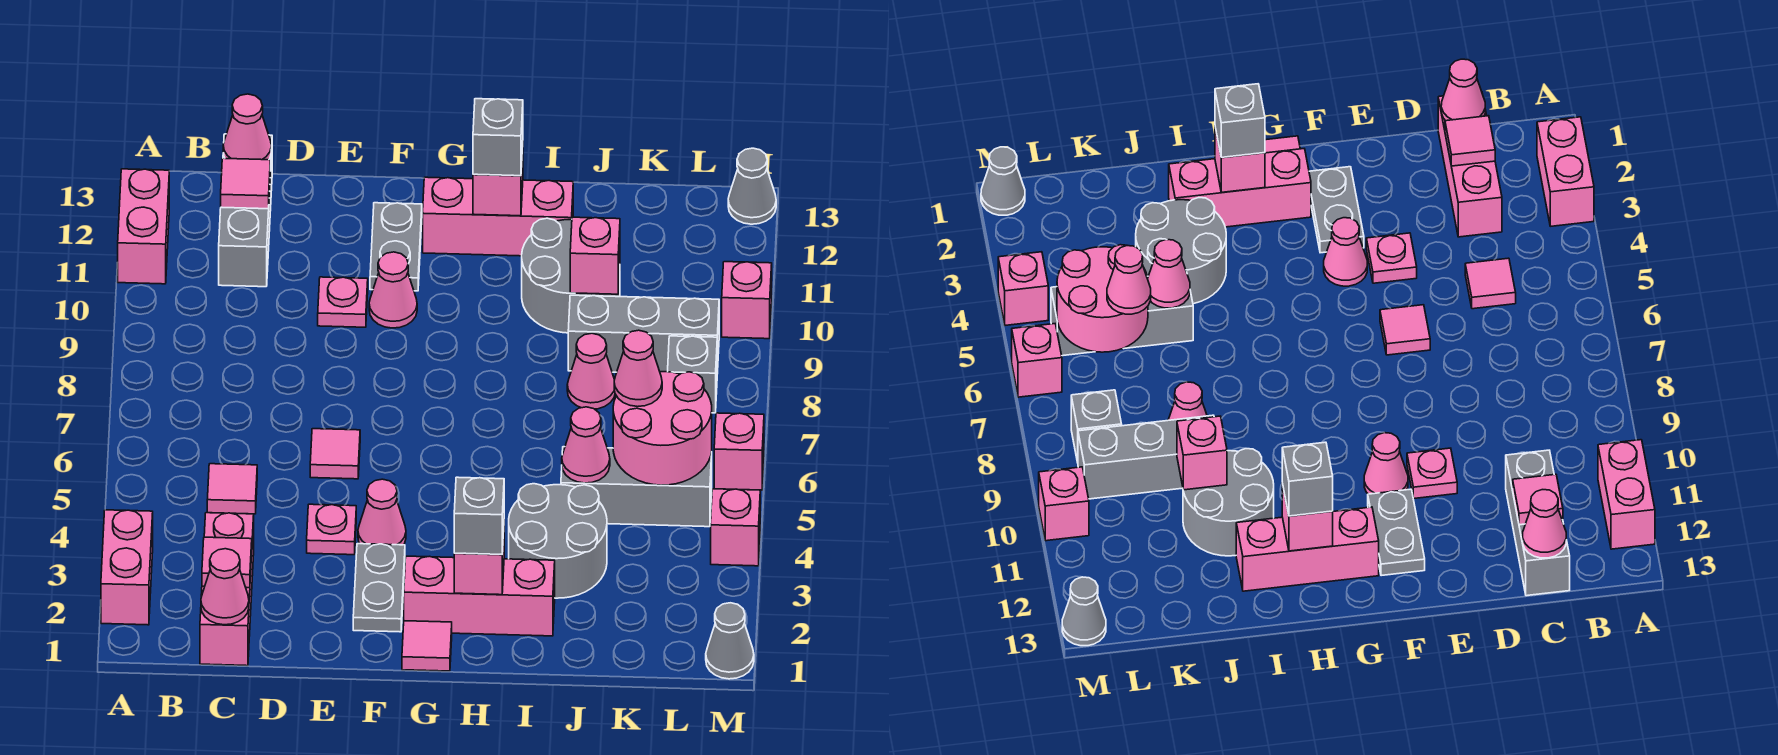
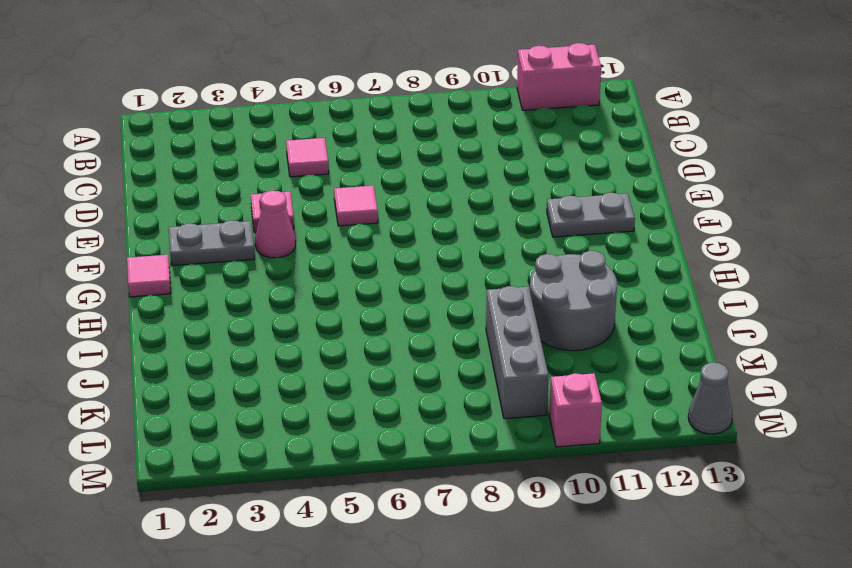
none -> pink brick A2:A3 level 1
none -> pink brick C1:C3 level 1
none -> grey brick C11:C13 level 1
none -> pink plate E10 level 1

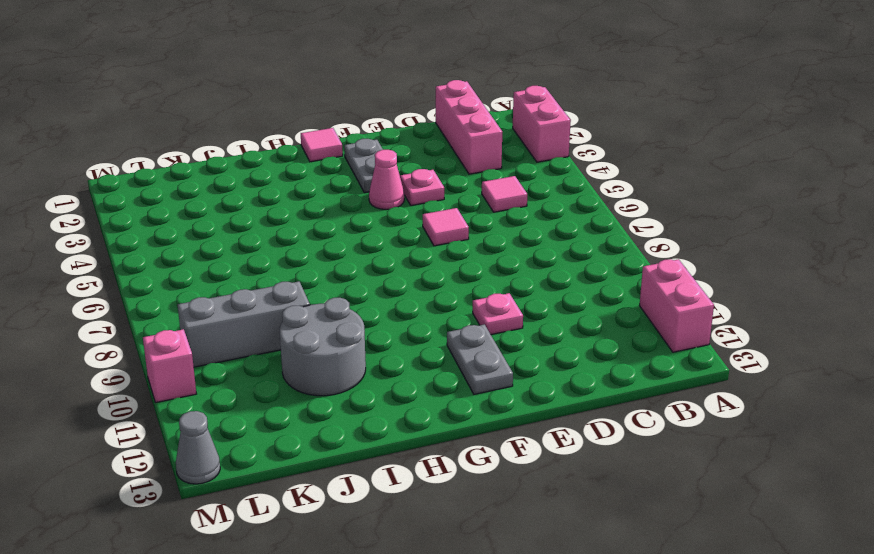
none -> grey brick C11:C13 level 1
none -> pink cone F10 level 1
none -> pink brick G2:I2 level 1
none -> pink brick G12:I12 level 1

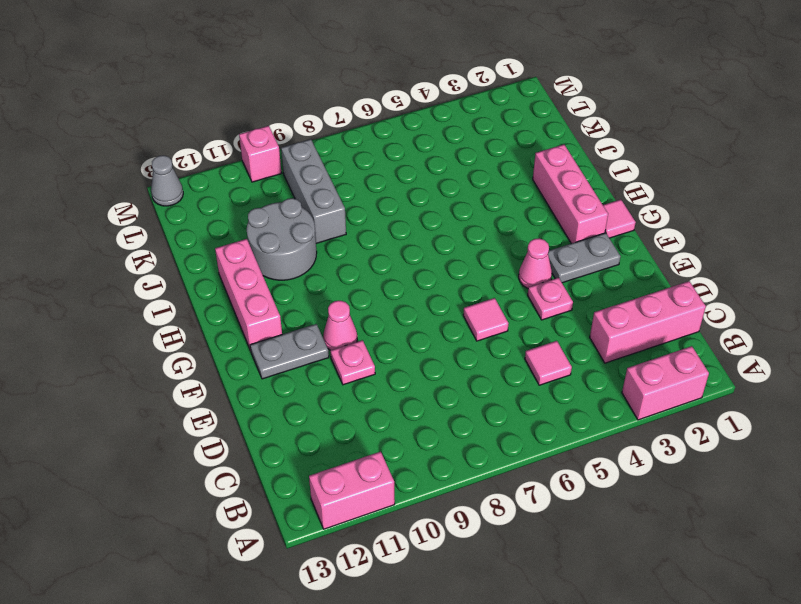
none -> grey brick C11:C13 level 1
none -> grey round brick I3:J4 level 1
none -> grey brick J5:L5 level 1
none -> pink cone J8 level 1

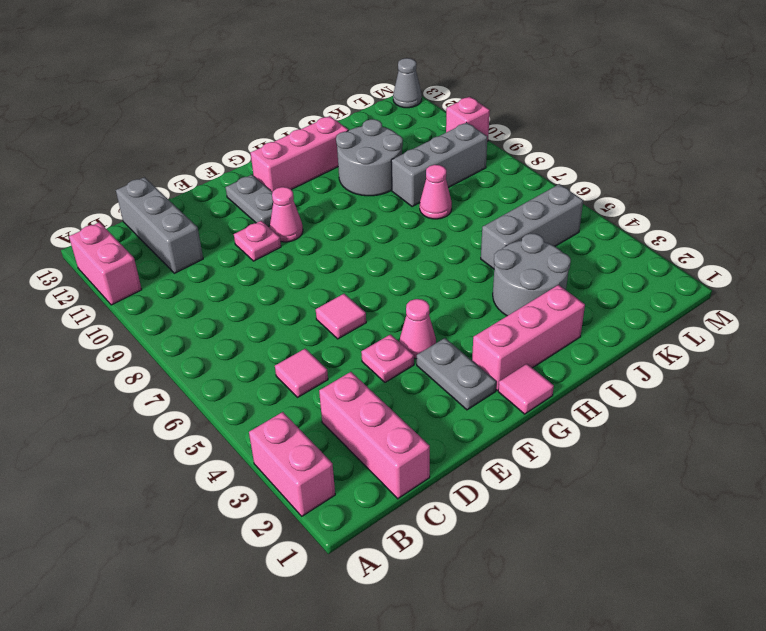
none -> grey brick L8 level 1
none -> grey cone M1 level 1
none -> pink brick M4 level 1
none -> pink brick M6 level 1

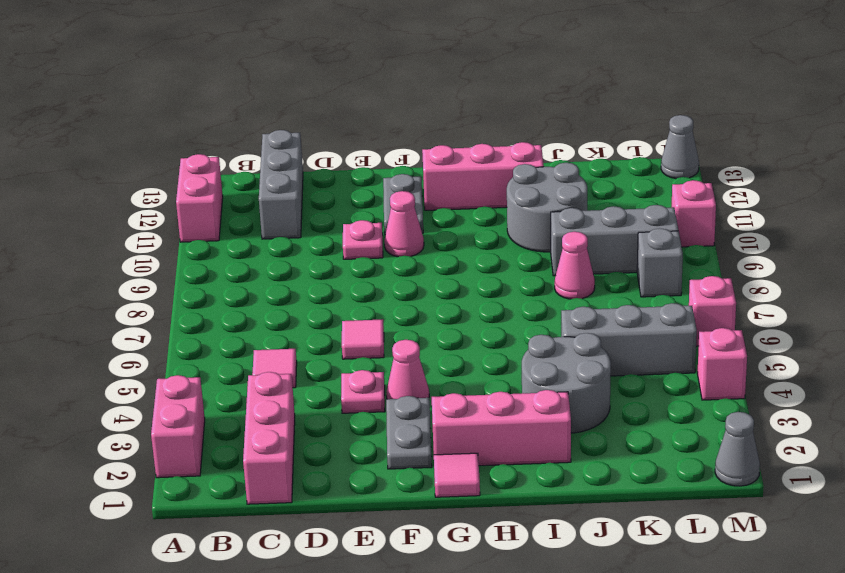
none -> pink cone C1 level 2
none -> pink tile C2 level 2
none -> pink tile C12 level 2
none -> pink cone C13 level 2

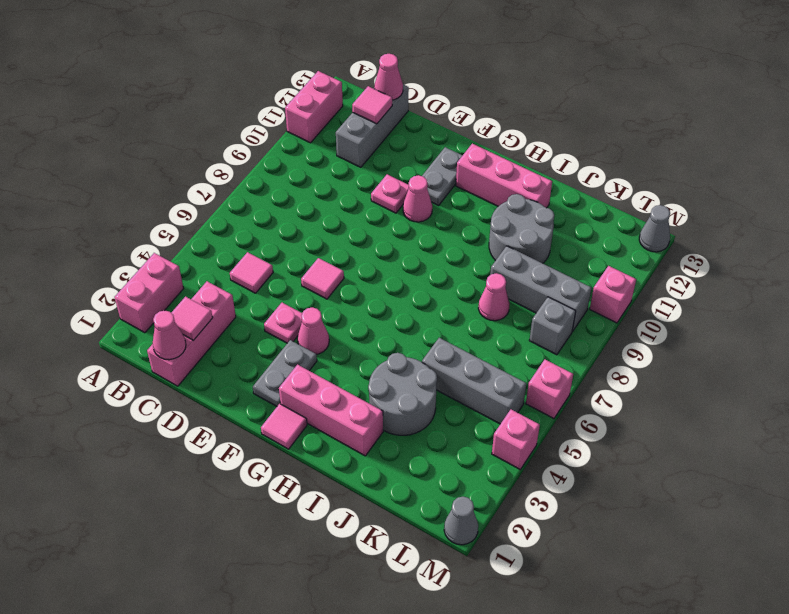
none -> pink brick H2 level 2
none -> pink brick H12 level 2
none -> pink cone J5 level 2
none -> pink brick J10 level 2

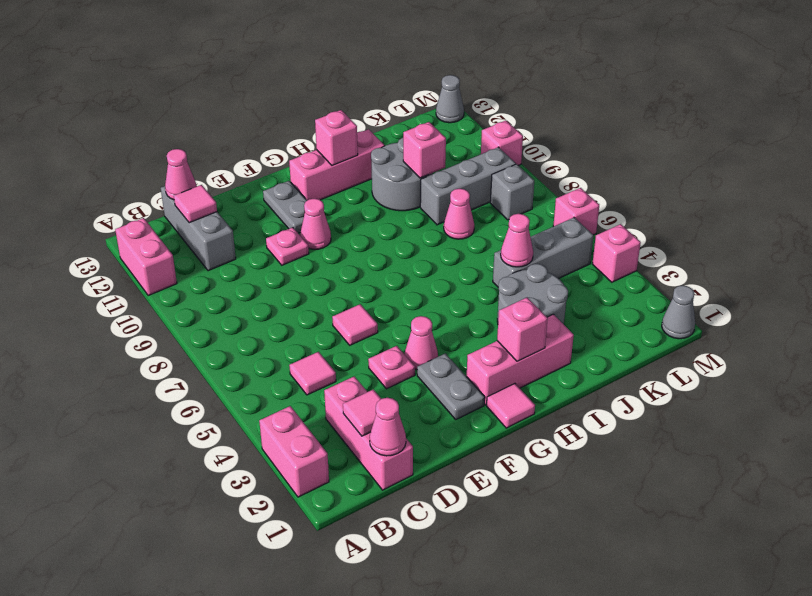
none -> pink round brick K5:L6 level 2
none -> grey brick H2 level 3
none -> grey brick H12 level 3
none -> pink cone K6 level 3

